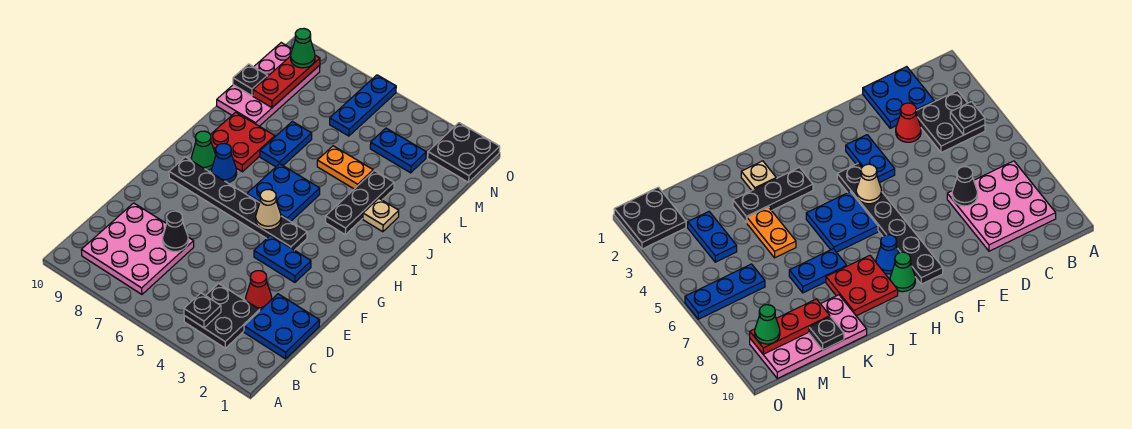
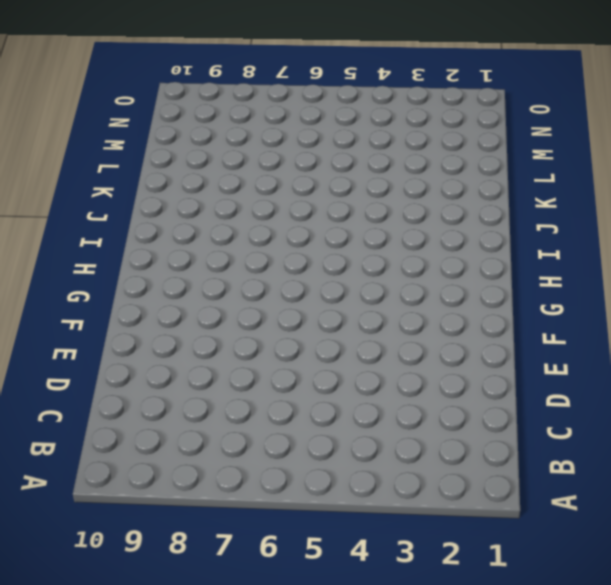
none -> black plate B3:C4 level 1
none -> pink plate B7:D9 level 1
none -> blue plate C1:D2 level 1

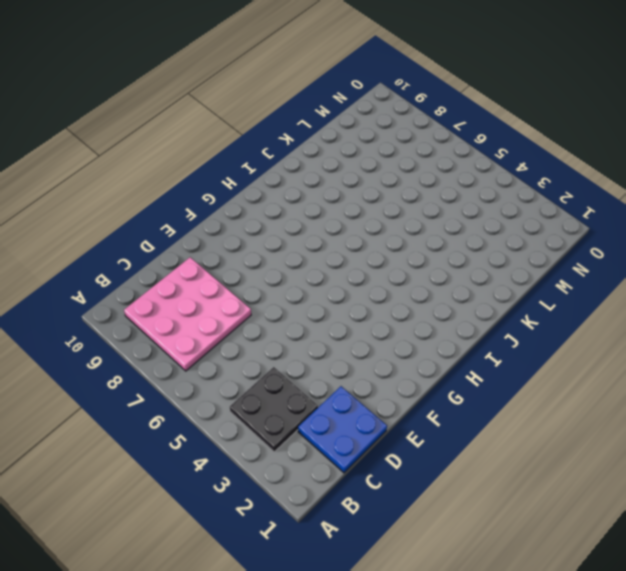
none -> red cone D3 level 1
none -> blue plate F3:F4 level 1
none -> black plate G4:G9 level 1

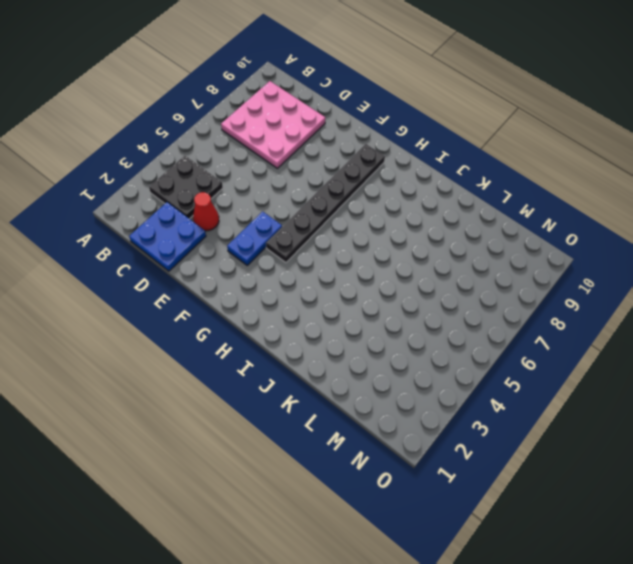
none -> blue plate H5:I6 level 1
none -> blue cone H8 level 1
none -> green cone H9 level 1

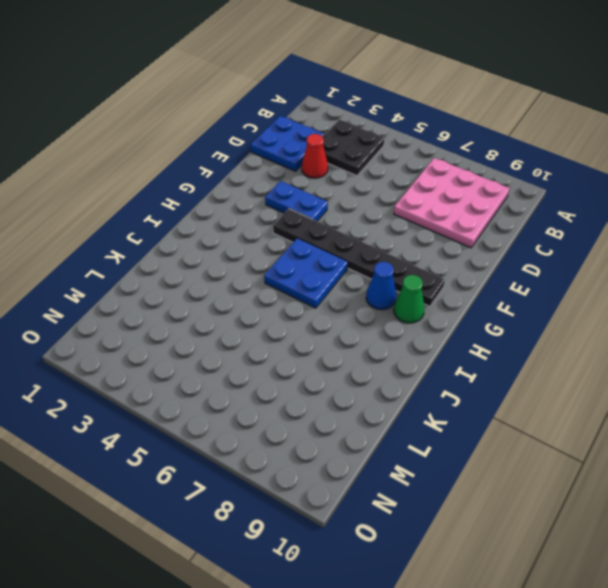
none -> black plate I3:K3 level 1
none -> red plate I8:J9 level 1
none -> tan plate J2 level 1

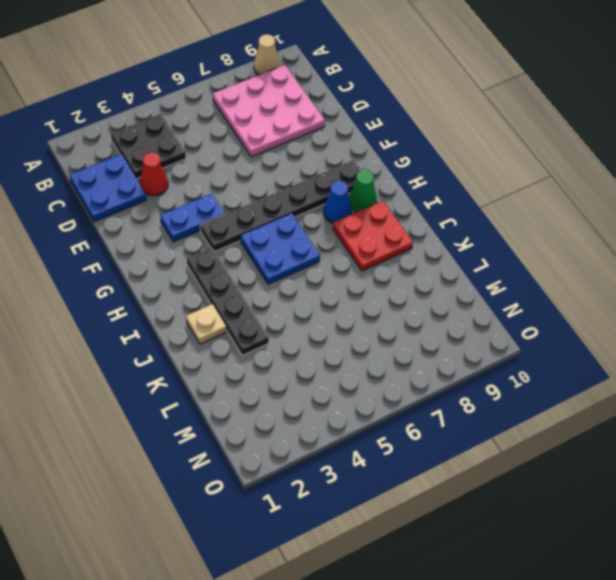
tan cone A9 level 1 -> tan cone G5 level 2
black plate H3:K3 level 1 -> black plate I3:K3 level 1
none -> blue plate J7:K7 level 1
none -> orange plate K4:K5 level 1
none -> pink plate K9:N10 level 1

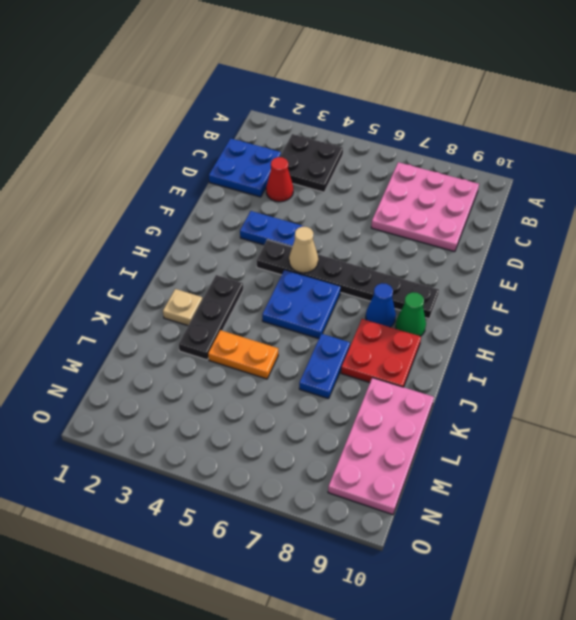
none -> blue plate M3:M4 level 1
none -> blue plate M6:O6 level 1
none -> black plate N1:O2 level 1

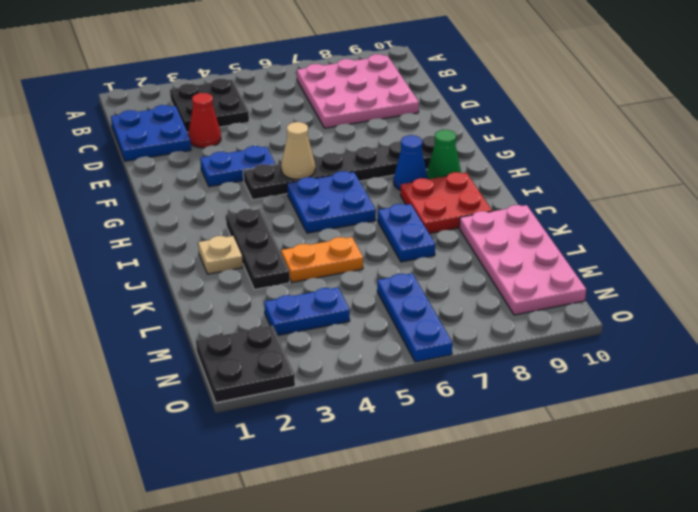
none -> black plate B4 level 2
none -> black cone D7 level 2
none -> red plate L9:N9 level 2

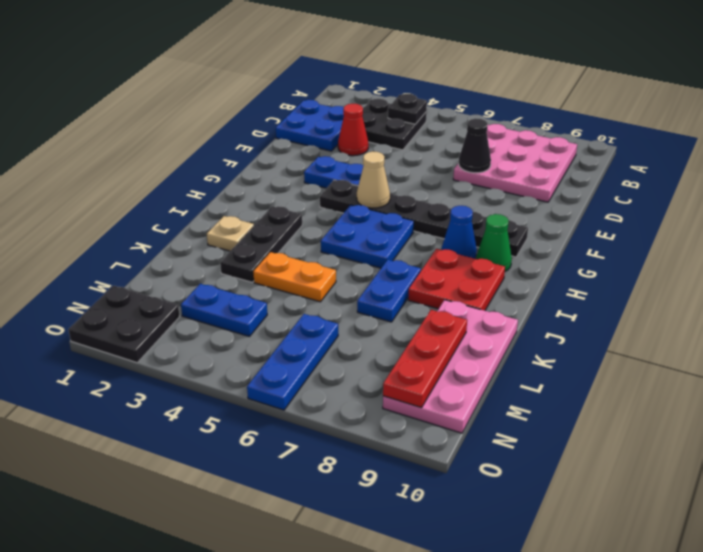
none -> black plate L10 level 2
none -> green cone N9 level 3

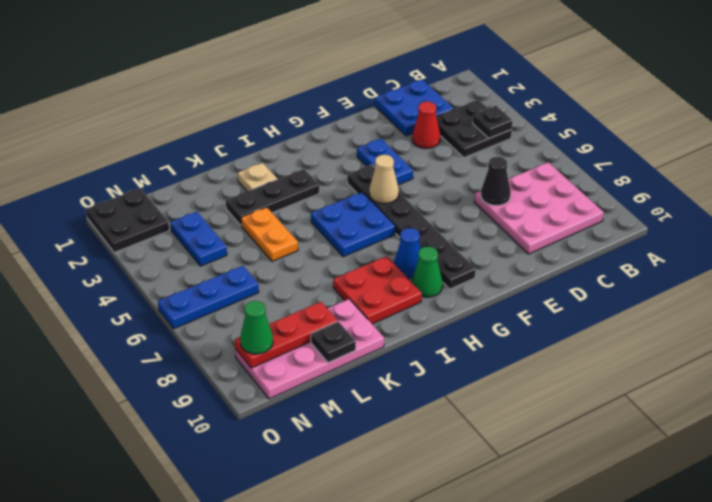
none -> blue plate J7:K7 level 1

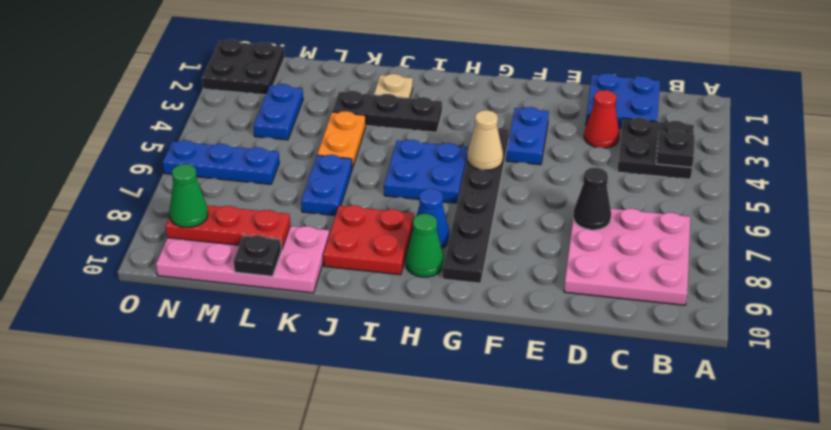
blue plate K6:K7 level 1 -> blue plate J7:K7 level 1

